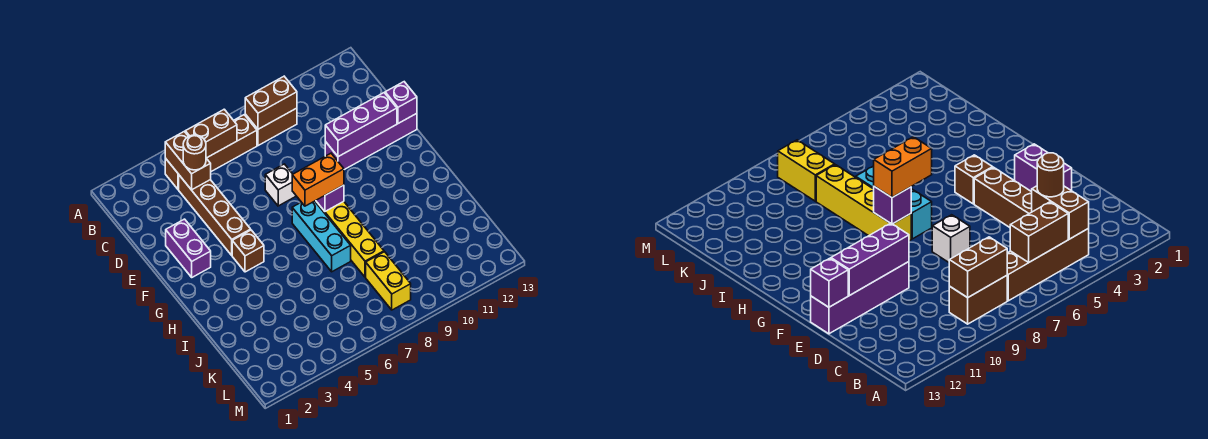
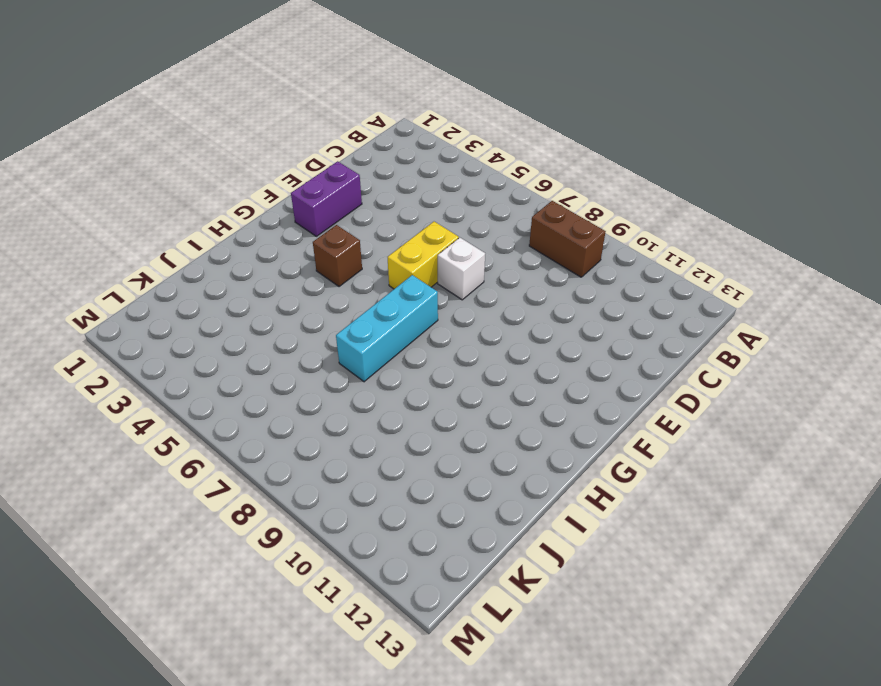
yellow brick E6:F6 level 1 -> yellow brick K8:L8 level 1
none -> brown brick B4:B7 level 1
none -> brown brick C4:F4 level 1
none -> purple brick E10:E13 level 1

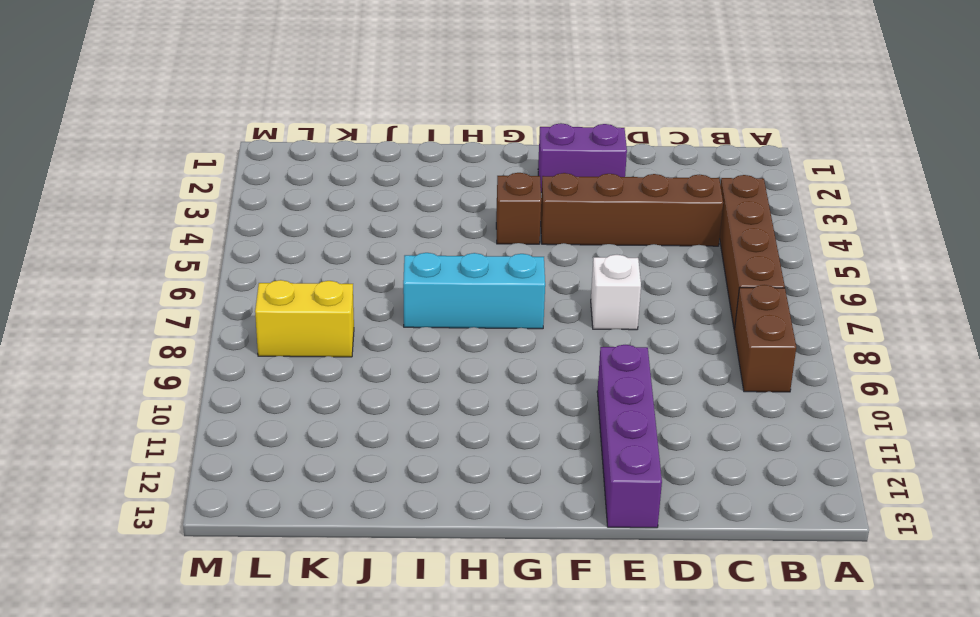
none -> yellow brick G8:J8 level 1
none -> brown brick B4:C4 level 2
none -> brown brick B5:B6 level 2

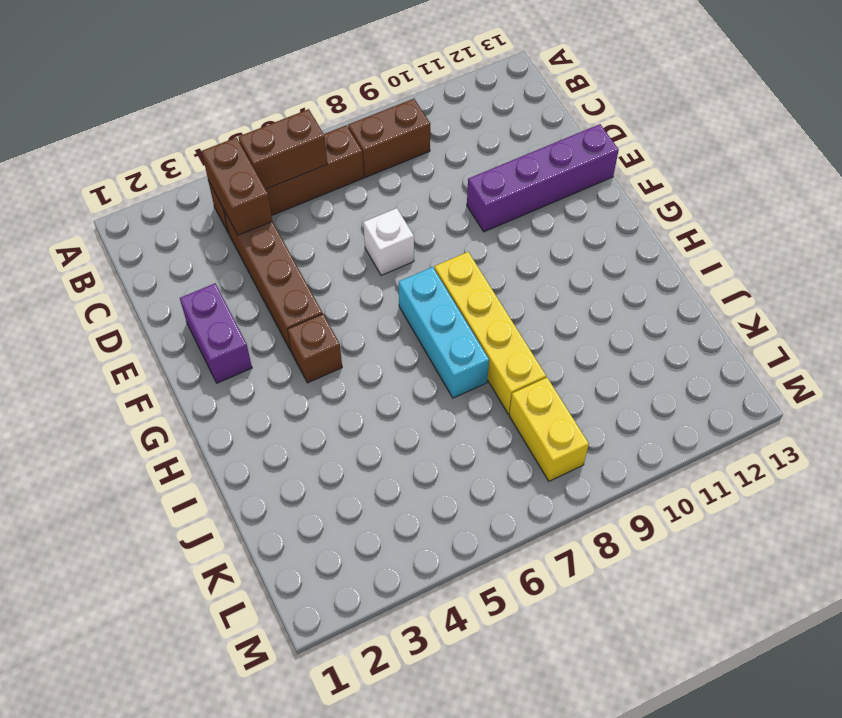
none -> brown brick B8:B9 level 2
none -> purple brick E10:E12 level 2
none -> purple brick E13 level 2

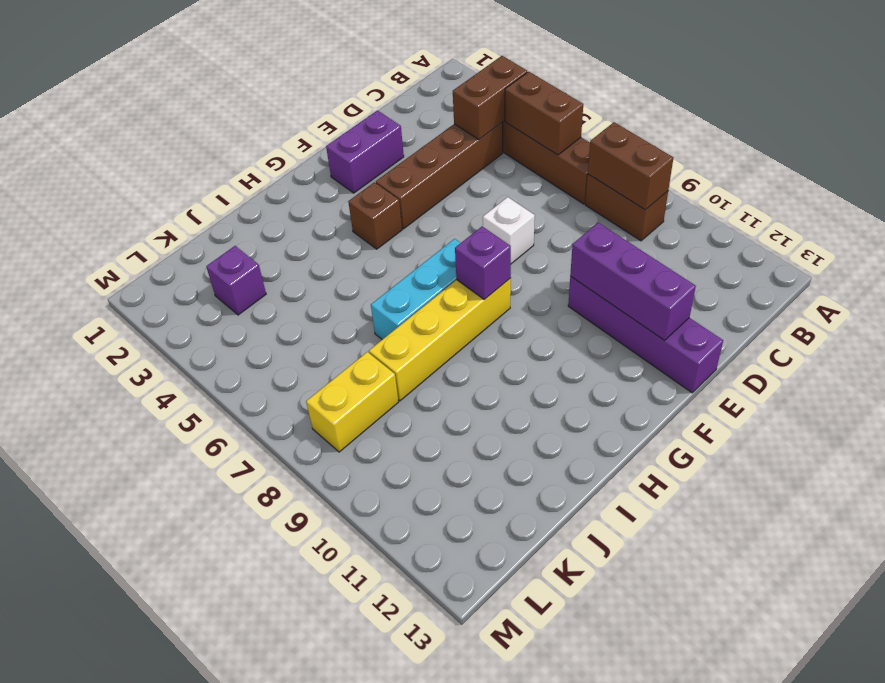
purple brick K3 level 1 -> purple brick E13 level 2
none -> brown round brick C4 level 3
none -> orange brick G7:G8 level 3

